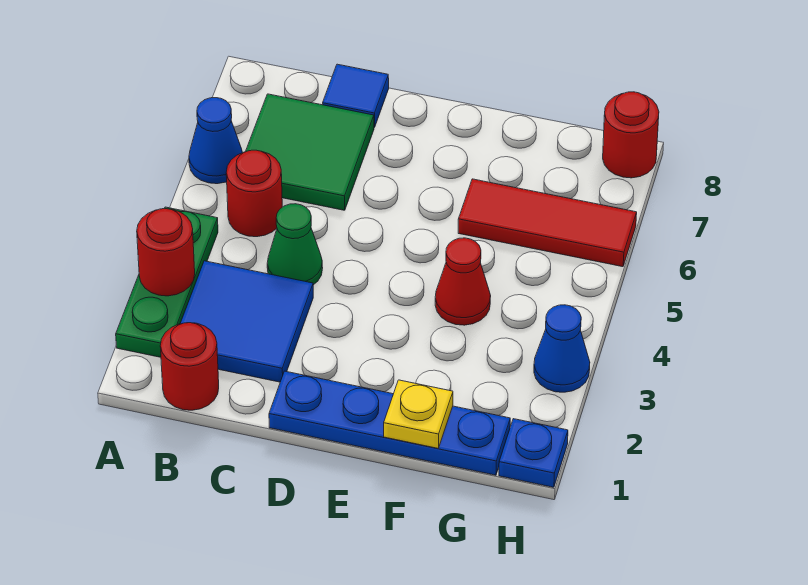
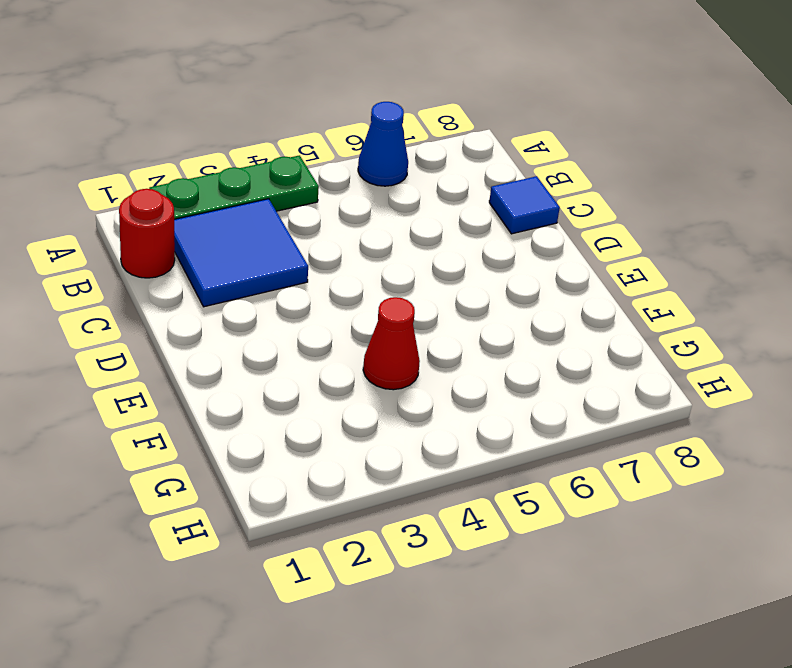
none -> red round brick B5 level 1
none -> green tile B6:C7 level 1
none -> green cone C4 level 1

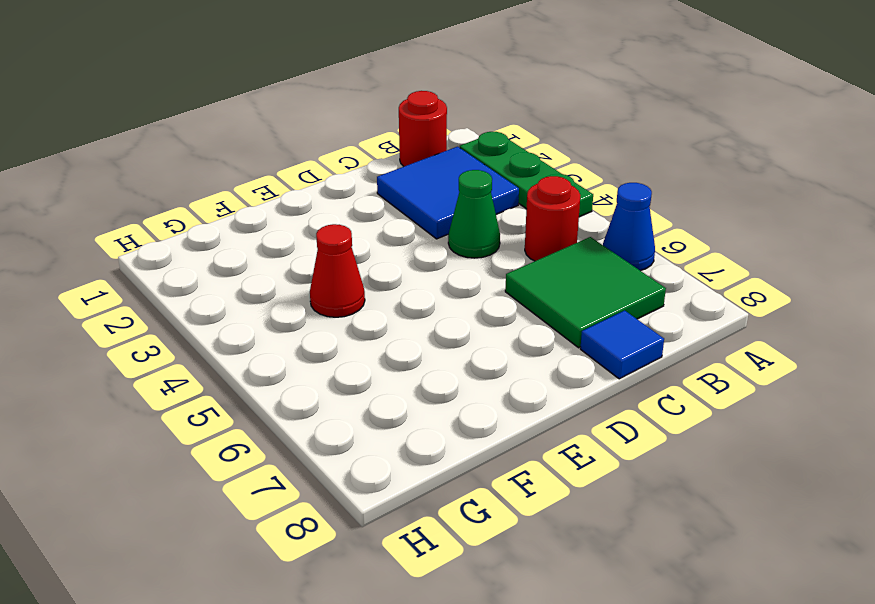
none -> blue plate D1:G1 level 1
none -> red tile F6:H6 level 1
none -> blue plate H1 level 1

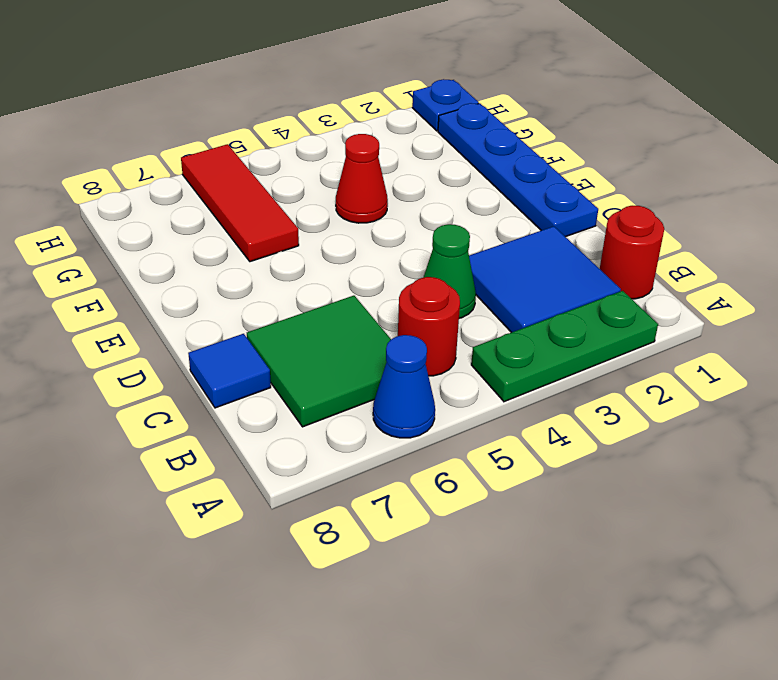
none -> blue cone H3 level 1
none -> red round brick H8 level 1
none -> red round brick A3 level 2

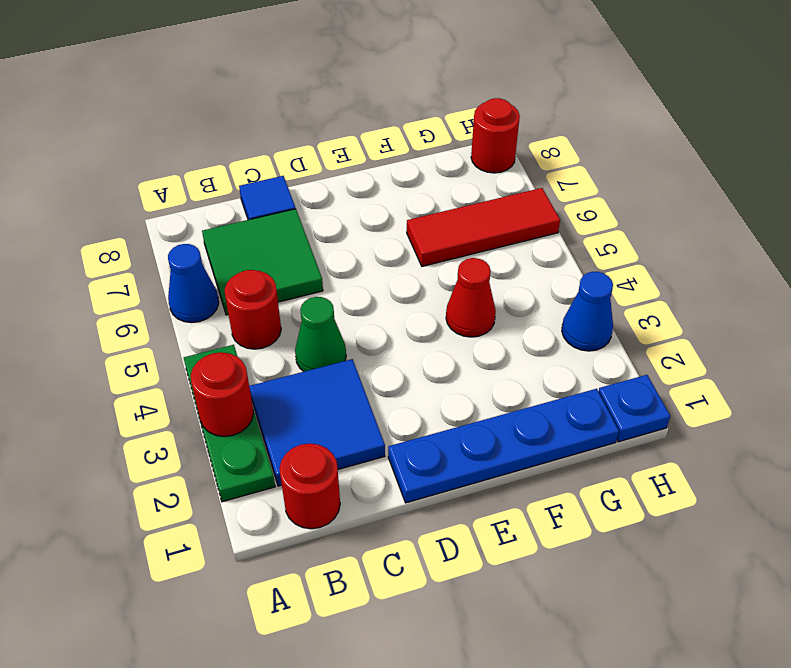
none -> yellow plate F1 level 2

